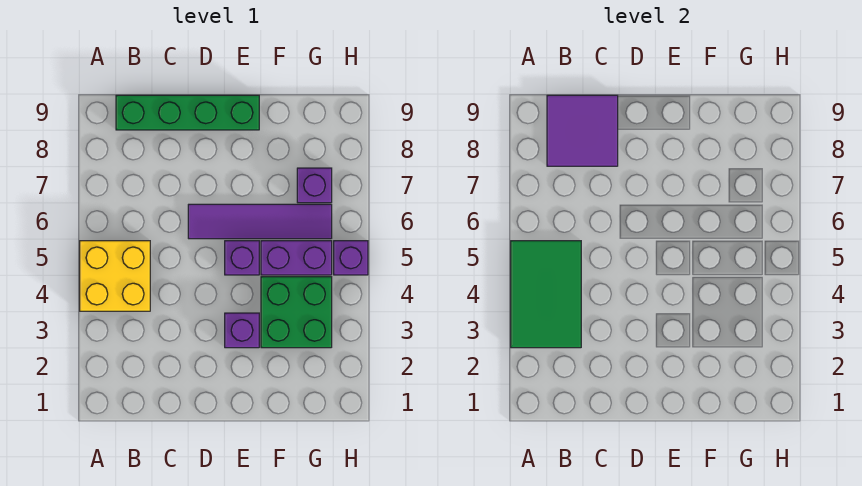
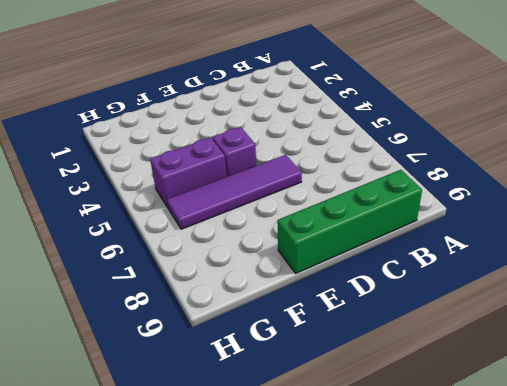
none -> yellow brick A4:B5 level 1
none -> purple brick E3 level 1

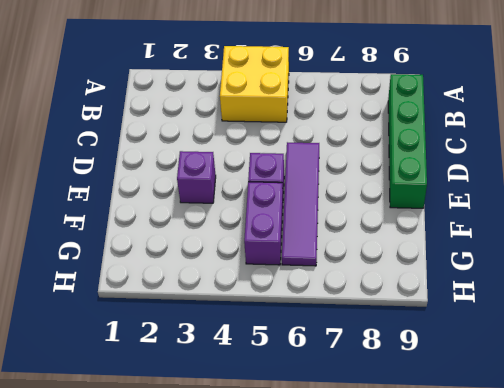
none -> green brick F3:G4 level 1
none -> purple brick G7 level 1

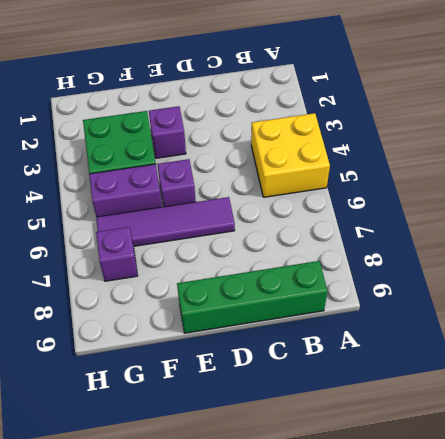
none -> purple brick H5 level 1
none -> green tile A3:B5 level 2

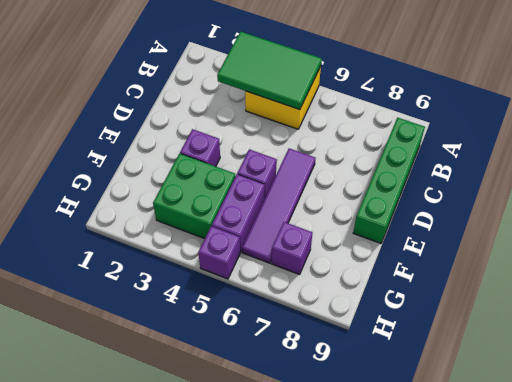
none -> purple tile B8:C9 level 2

